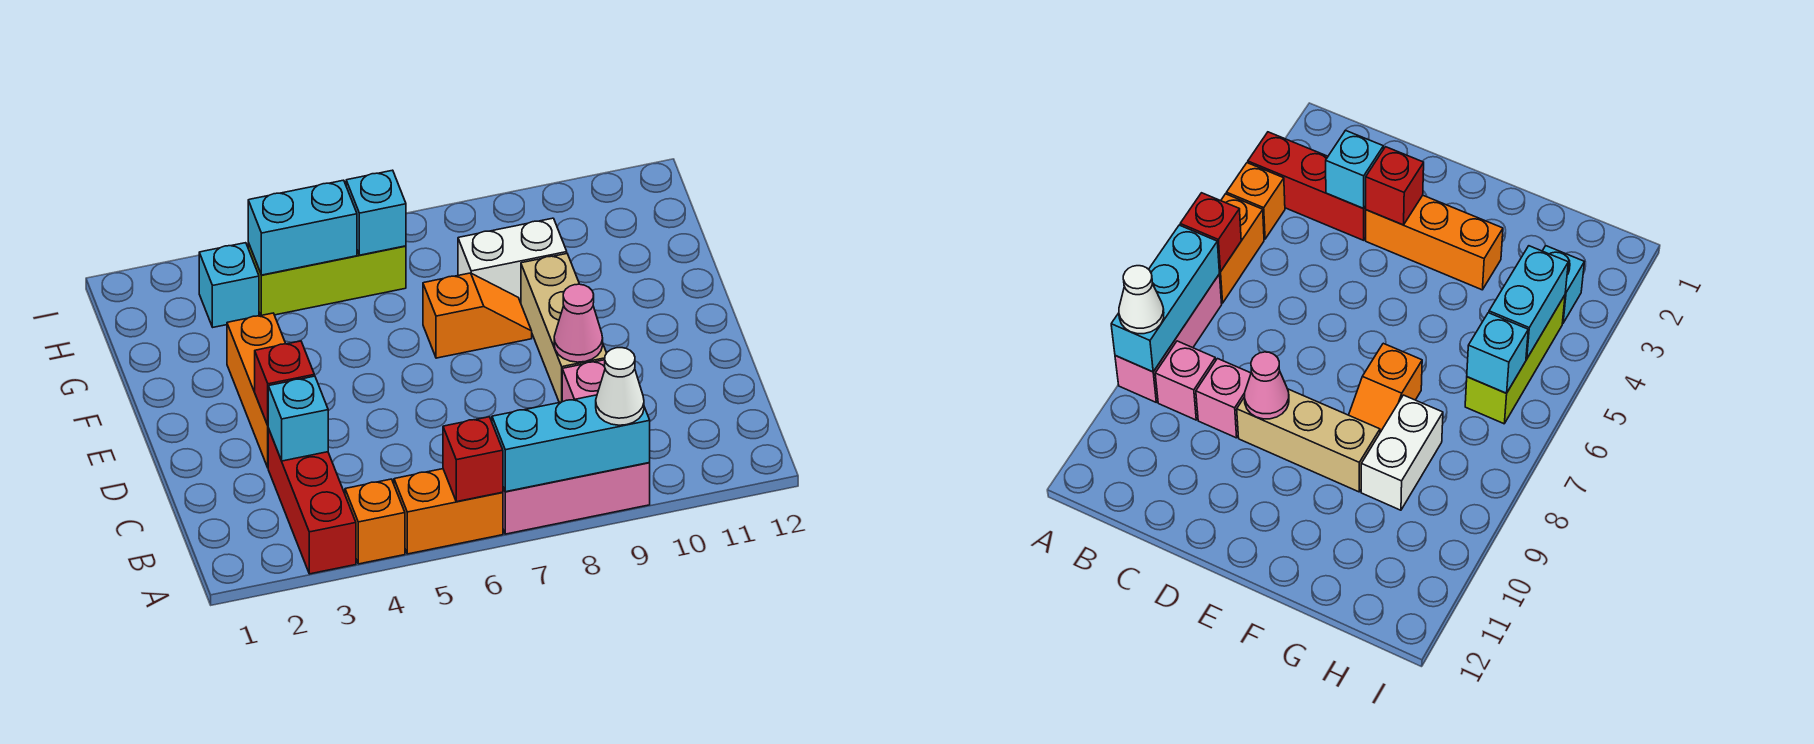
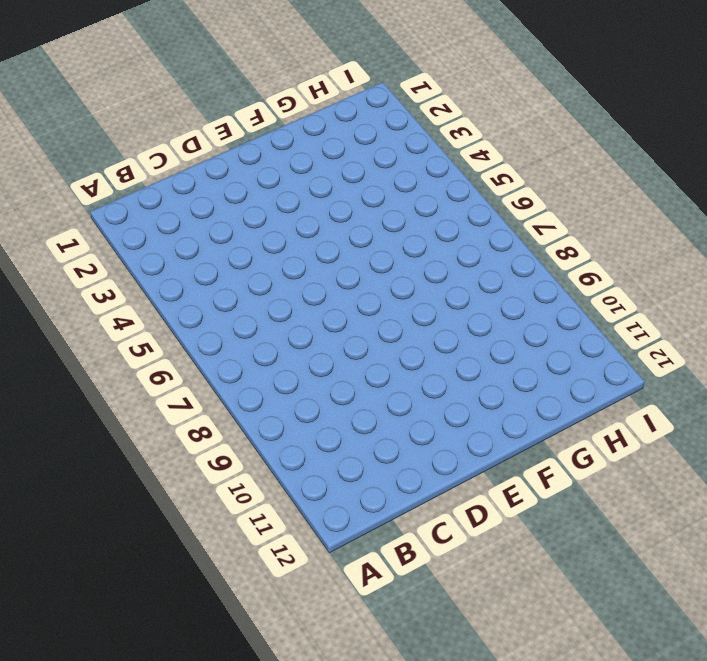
none -> red brick A3:C3 level 1
none -> orange brick A4 level 1
none -> orange brick A5:A6 level 1

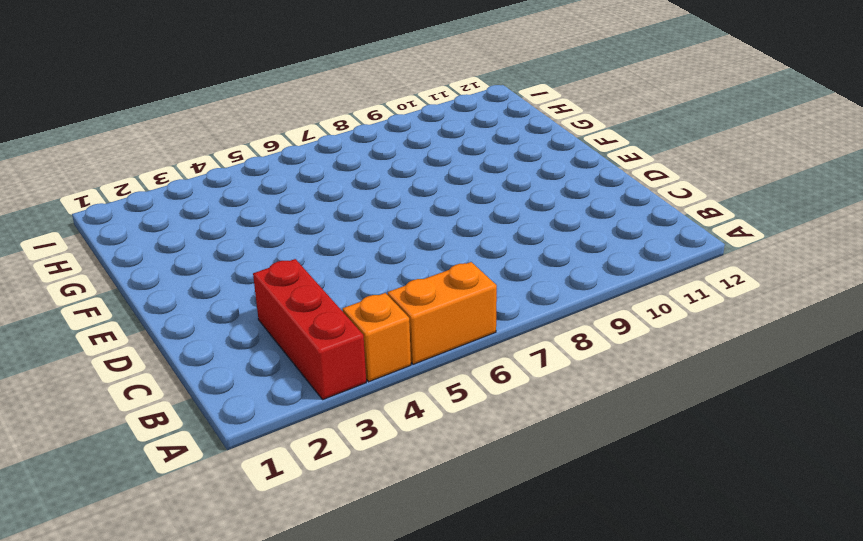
none -> pink brick A7:A9 level 1
none -> pink brick B9 level 1
none -> pink brick C9 level 1

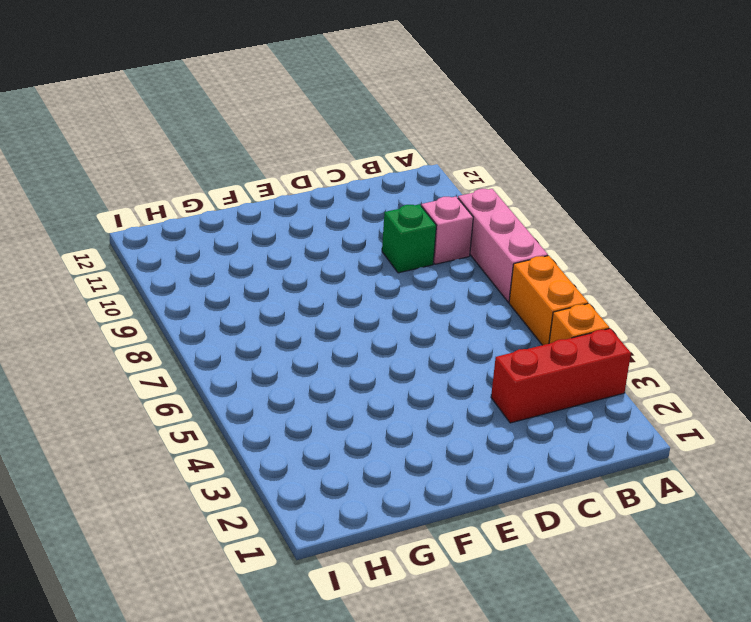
green brick C9 level 1 -> pink brick C9 level 1
none -> orange brick D3:F3 level 1
none -> tan brick D9:F9 level 1
none -> orange slope F7:F8 level 1 top 7

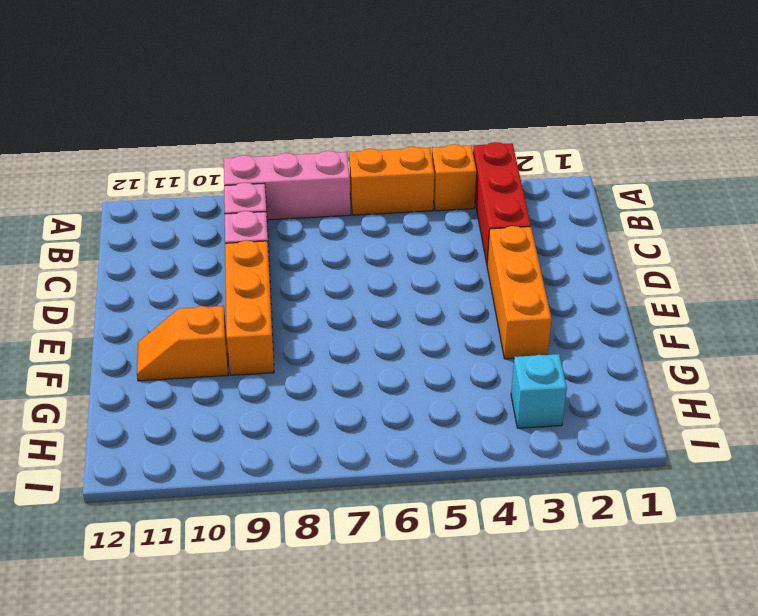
orange brick D9:F9 level 1 -> tan brick D9:F9 level 1
orange slope F10:F11 level 1 top 10 -> orange slope F7:F8 level 1 top 7
none -> white brick G8:G9 level 1
none -> lime brick H4:H6 level 1
none -> red brick A6 level 2

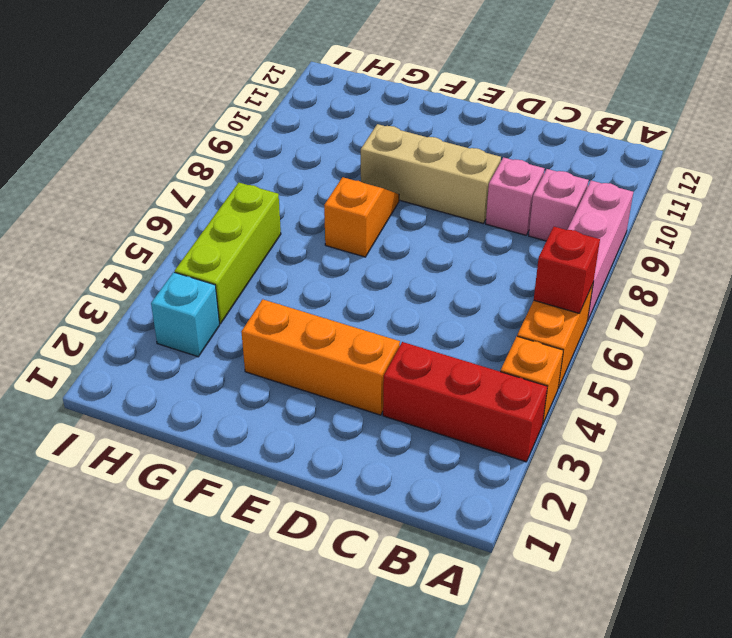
none -> white brick G8:G9 level 1
none -> cyan brick A7:A9 level 2
none -> cyan brick C3 level 2

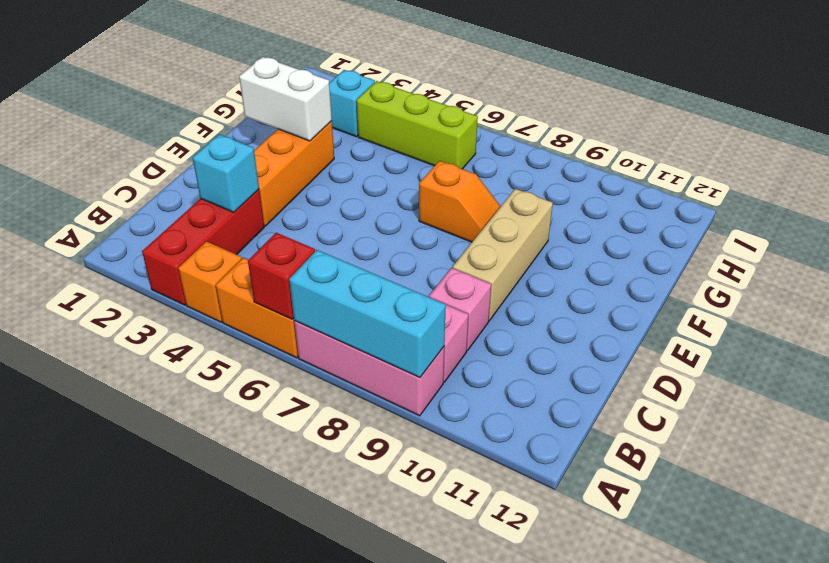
white brick F2:F3 level 2 -> white brick G8:G9 level 1
none -> red brick D3 level 2
none -> pink cone D9 level 2
none -> cyan brick H4:H5 level 2

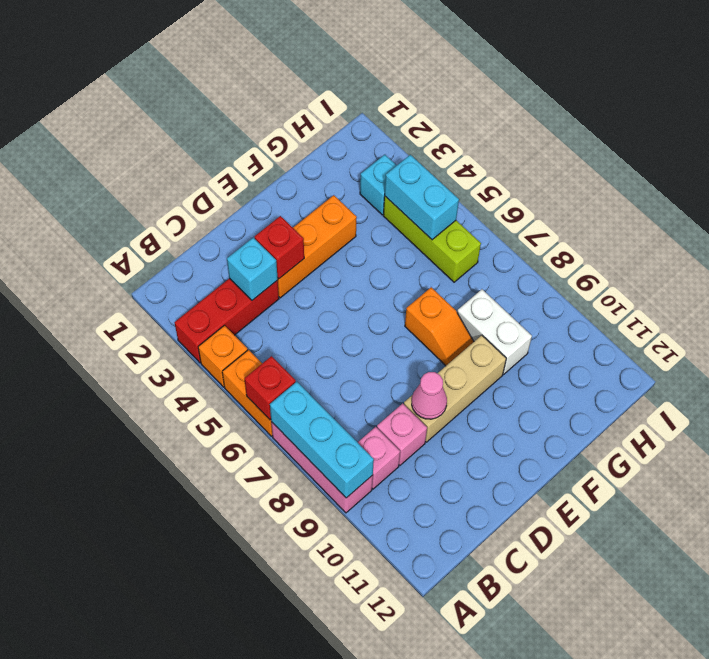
none -> cyan brick H6 level 2
none -> white cone A9 level 3

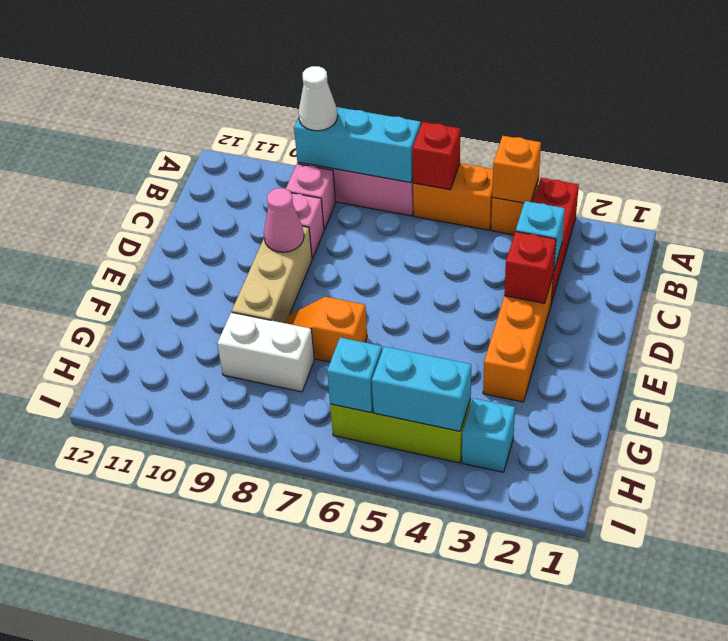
orange brick A4 level 2 -> none

